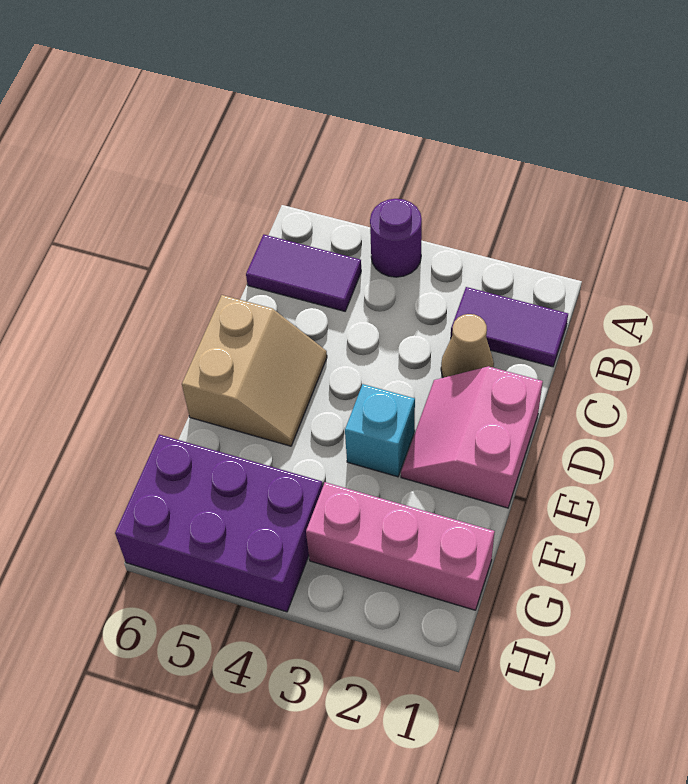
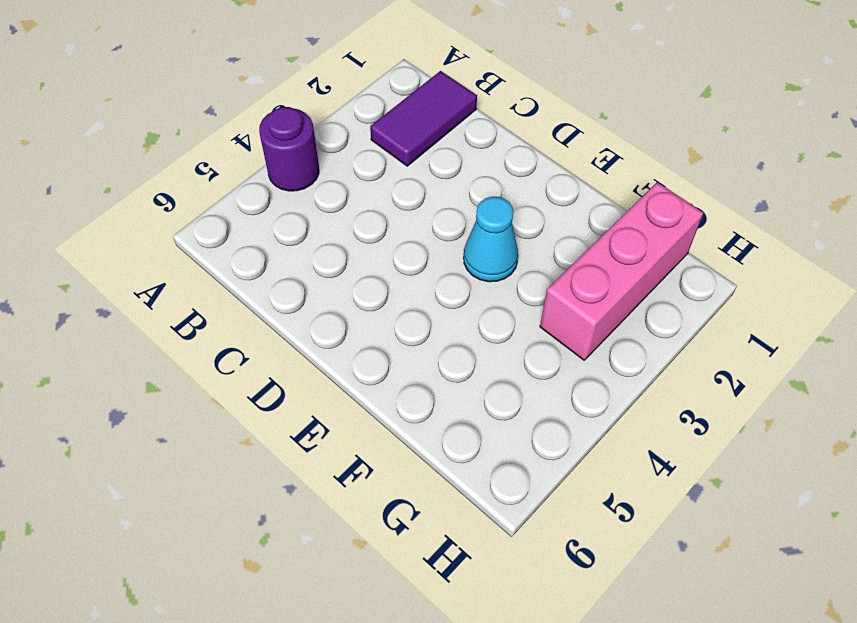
cyan cone E3 level 1 -> cyan brick E3 level 1
none -> purple tile B5:B6 level 1
none -> tan cone C2 level 1

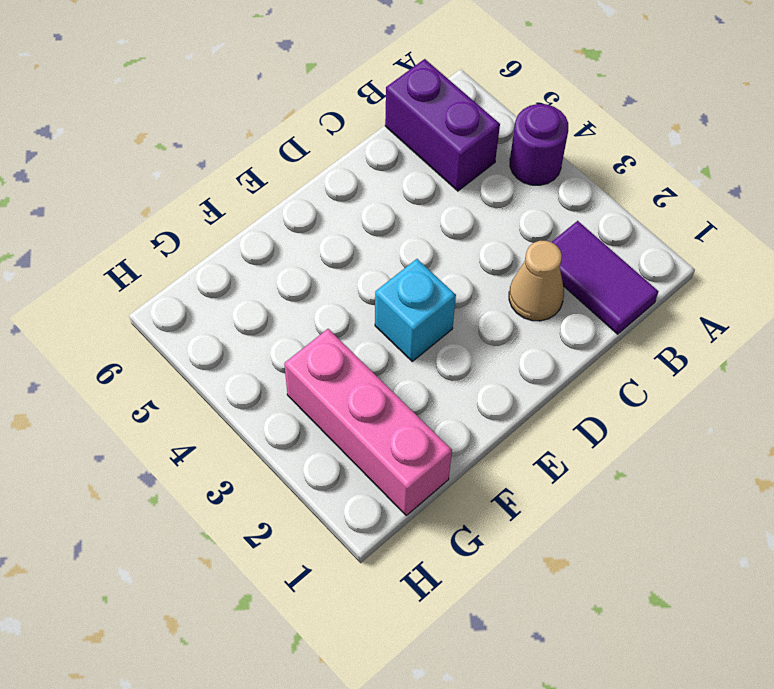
purple brick B5:B6 level 1 -> purple tile B5:B6 level 1
none -> pink slope D1:E2 level 1 top 1
none -> tan slope D5:E6 level 1 top 6

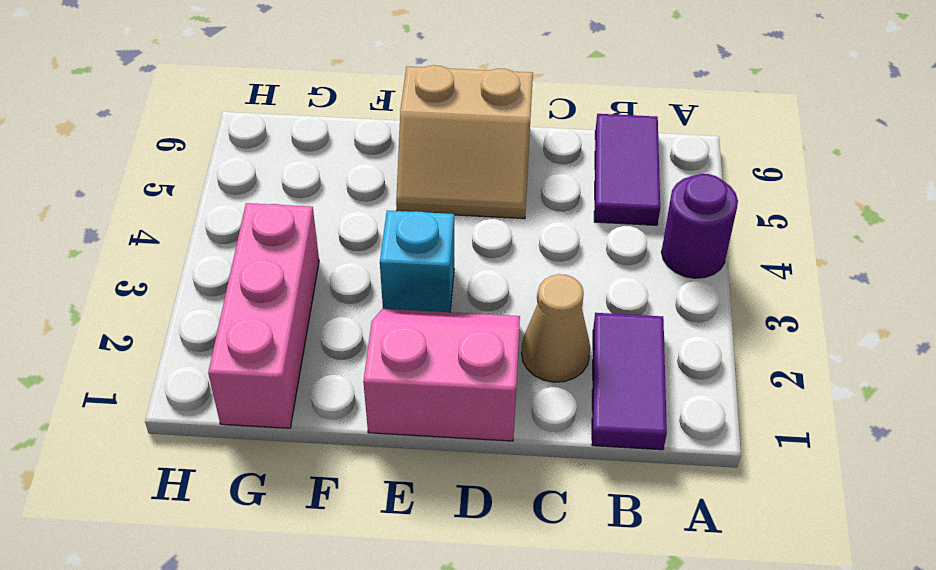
none -> purple brick G4:H6 level 1

